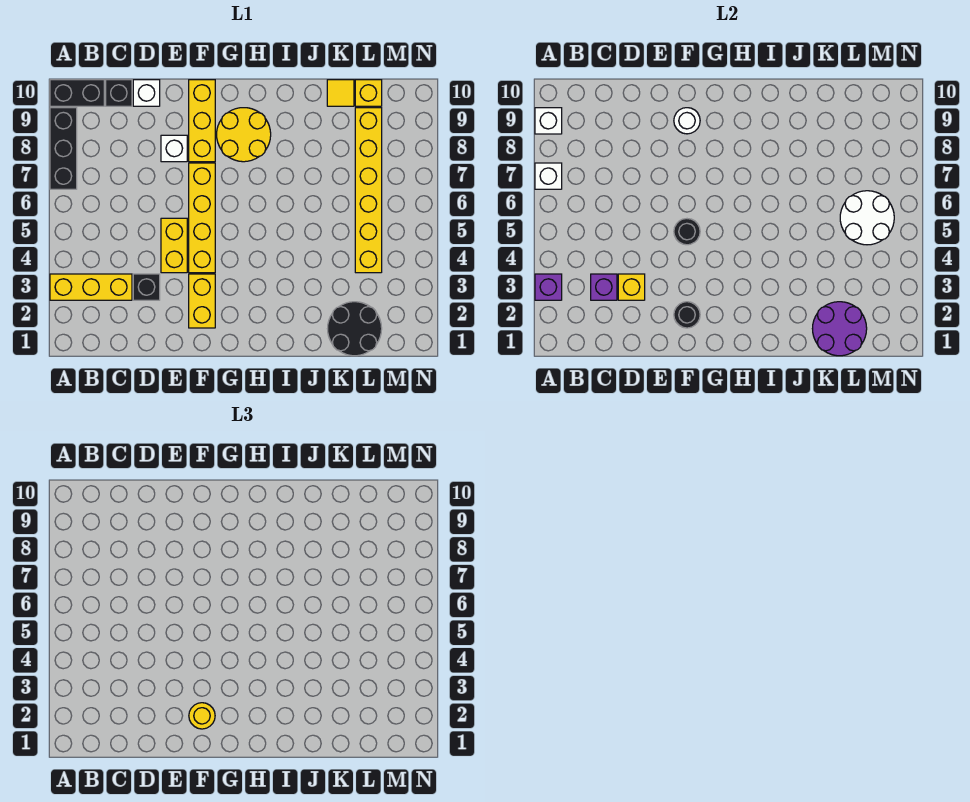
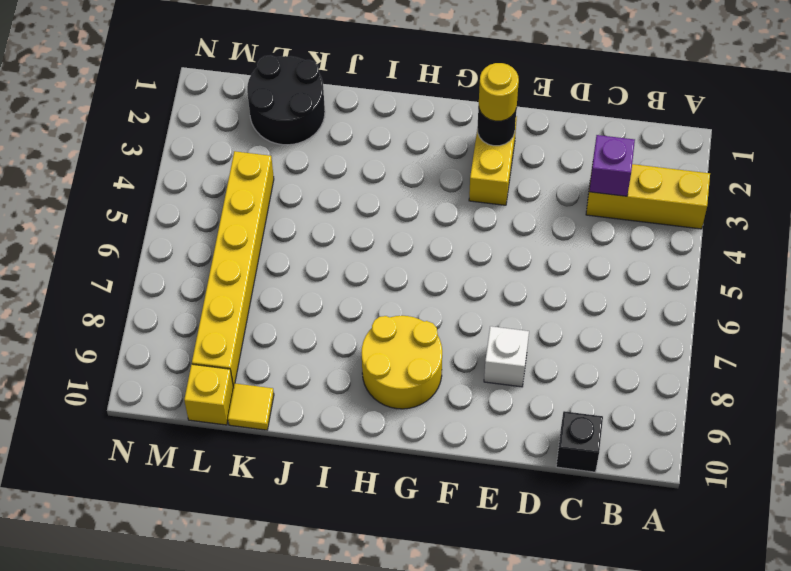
none -> black brick A7:A9 level 1
none -> black brick A10:B10 level 1
none -> black brick D3 level 1

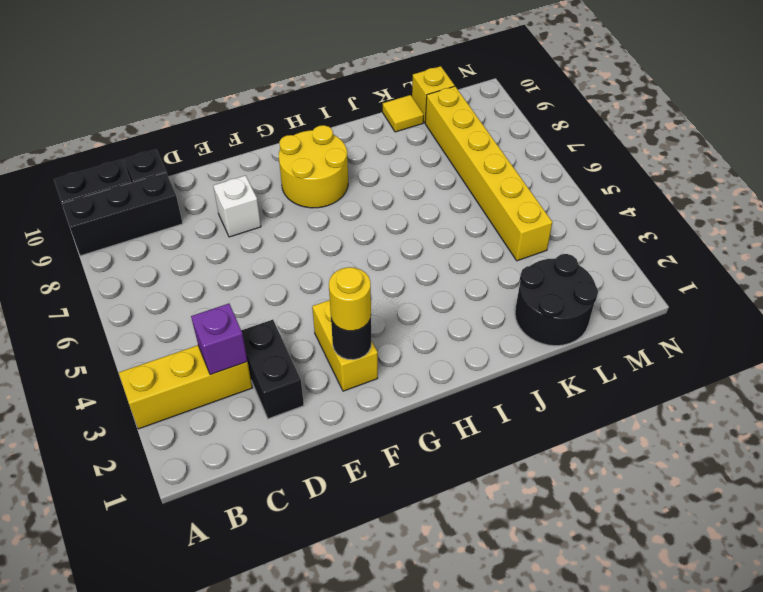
black brick A9:C9 level 1 -> black brick A7:A9 level 1
black brick D2:D3 level 1 -> black brick D3 level 1
none -> white brick D10 level 1
none -> yellow brick E4:E5 level 1
none -> yellow brick F4:F7 level 1

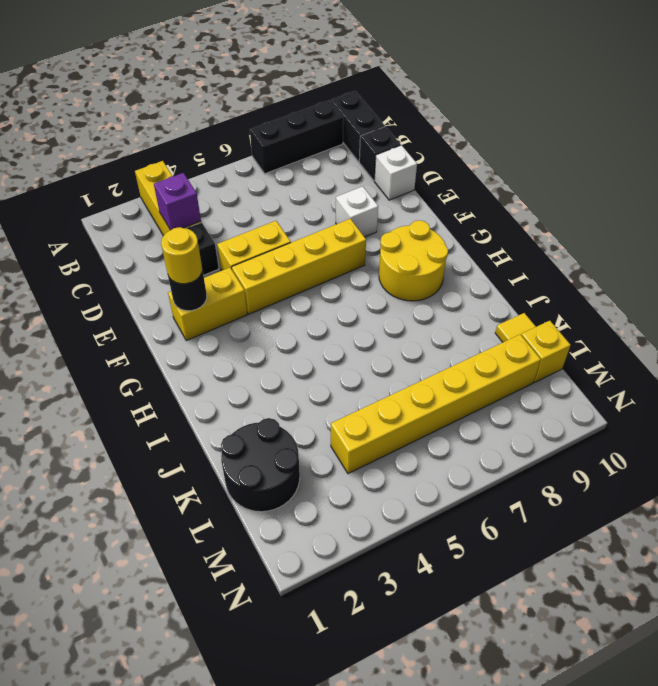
none -> yellow brick F8:F10 level 1
none -> purple brick A3 level 2
none -> white brick A7 level 2

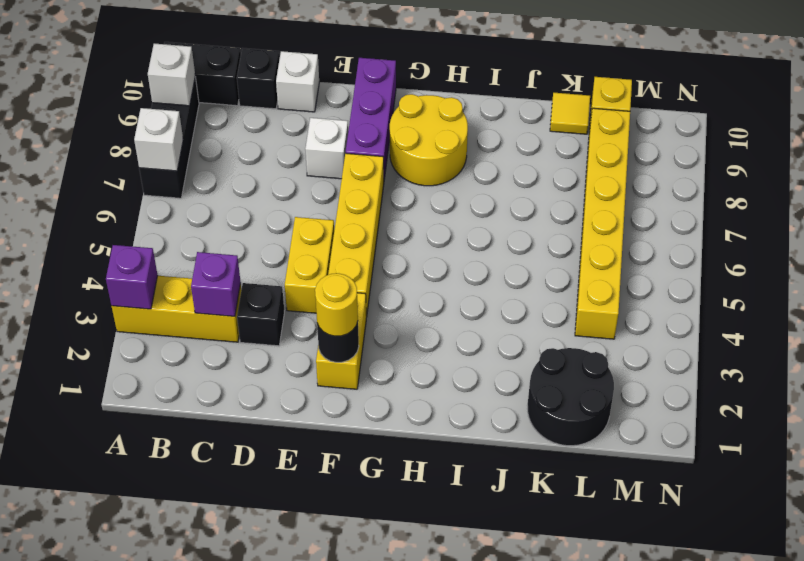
purple brick F8:F10 level 1 -> yellow brick F8:F10 level 1
none -> yellow brick D3 level 2
none -> black round brick F5 level 2
none -> white round brick F9 level 2

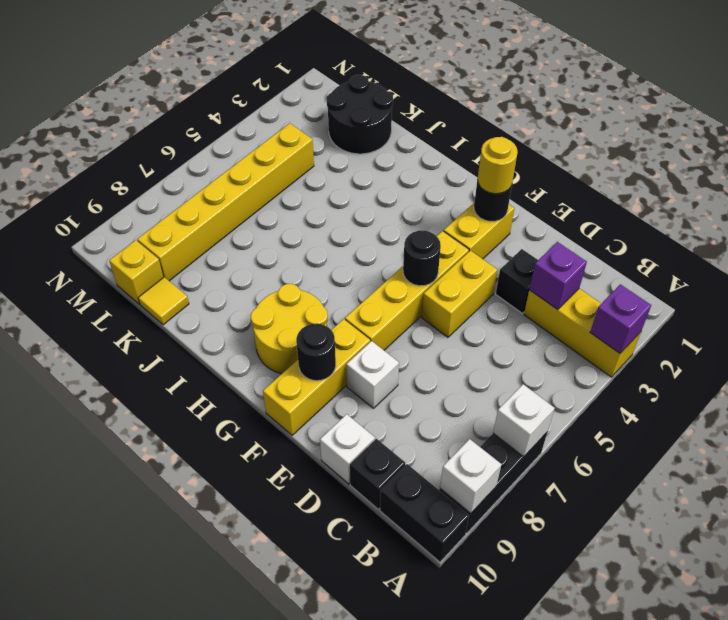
black round brick F9 level 2 -> white round brick F9 level 2
none -> yellow brick D3 level 2
none -> purple round brick K1:L2 level 2
none -> white round brick L5:M6 level 2

